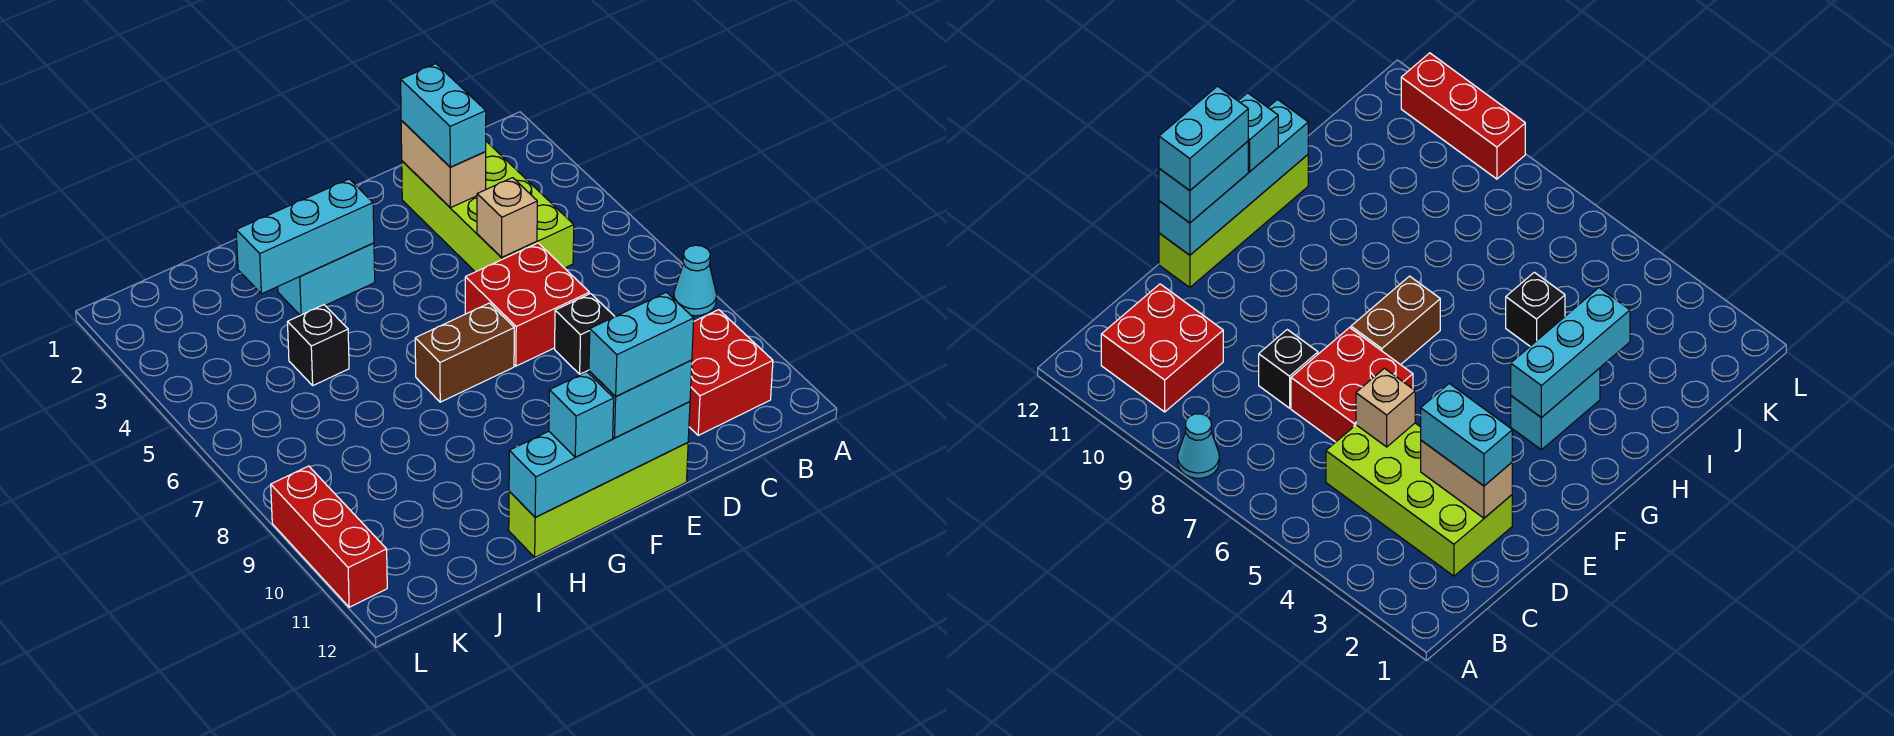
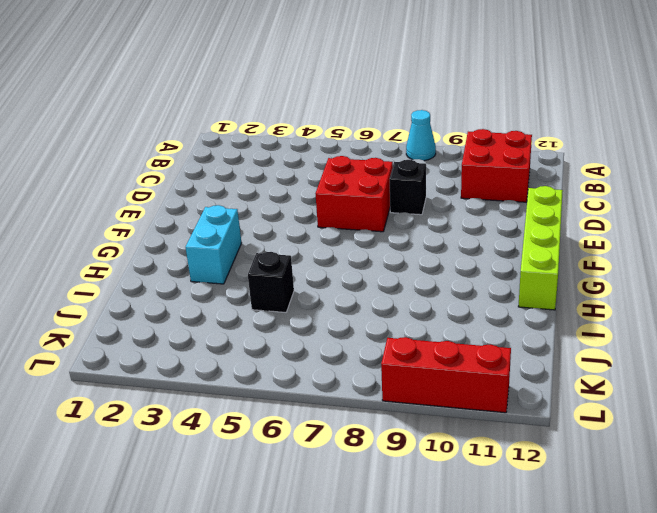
none -> lime brick C2:D5 level 1
none -> brown brick F7:G7 level 1
none -> tan brick D2:D3 level 2

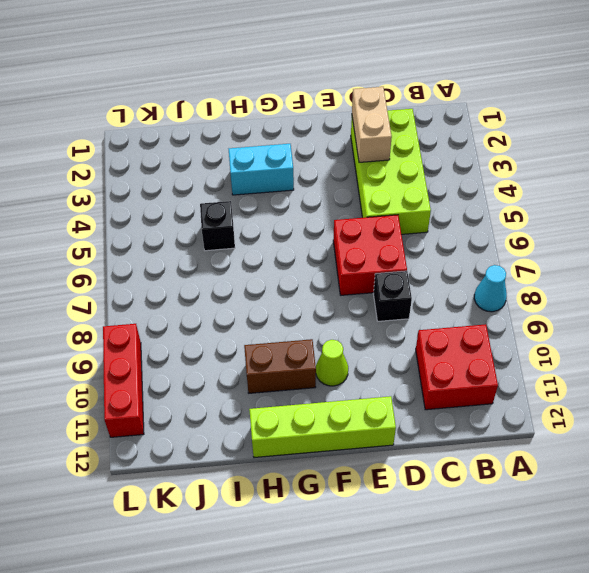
lime cone F10 level 1 -> none
brown brick G10:H10 level 1 -> brown brick F7:G7 level 1
none -> tan brick D5 level 2
none -> cyan brick E12:H12 level 2
none -> cyan brick G3:I3 level 2

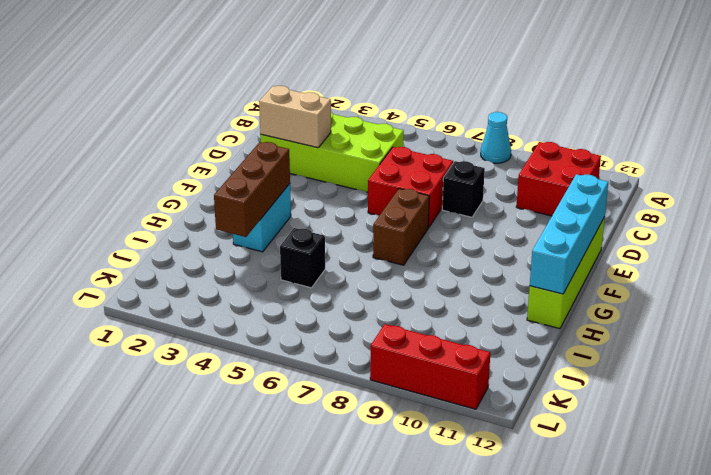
brown brick G3:I3 level 2 -> cyan brick G3:I3 level 2
none -> tan brick D5 level 2
none -> cyan brick D2:D3 level 3
none -> cyan brick E12:F12 level 3

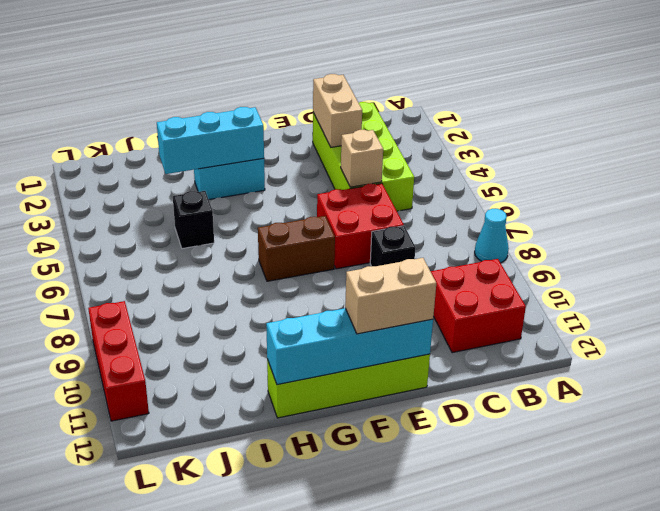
tan brick E12:F12 level 3 -> cyan brick E12:F12 level 3
none -> cyan brick D2:D3 level 3
none -> cyan brick G12 level 3
none -> cyan brick E12:F12 level 4

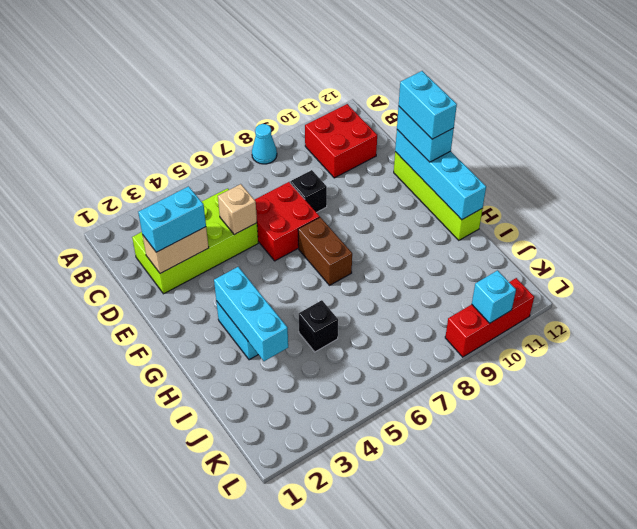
cyan brick L10 level 2 -> cyan brick G12 level 3

